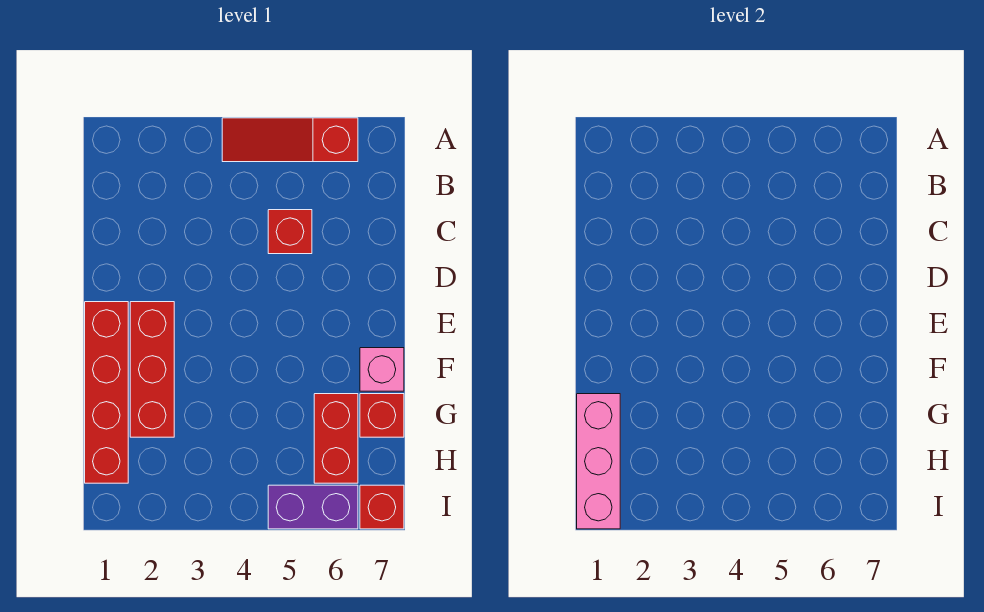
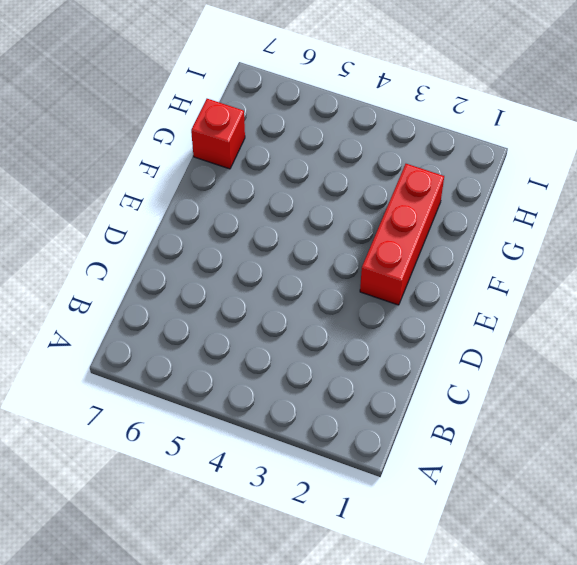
none -> red slope A4:A6 level 1 top 6
none -> red brick C5 level 1

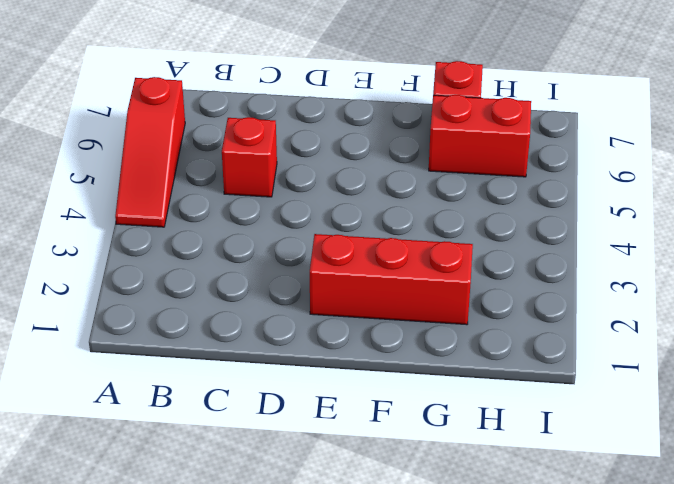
none -> red brick E1:H1 level 1
none -> pink brick F7 level 1

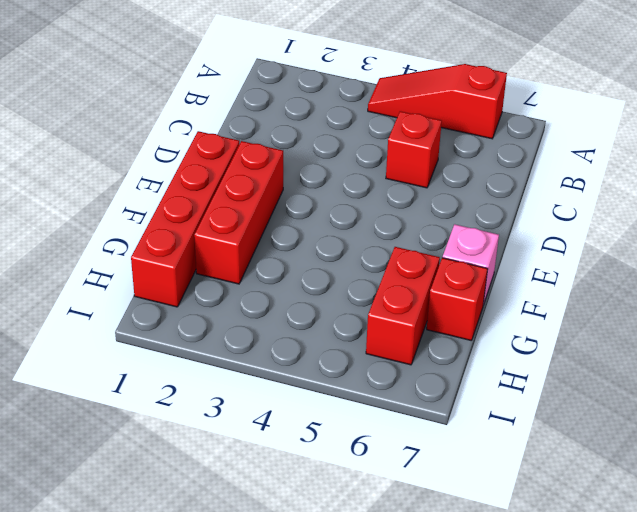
none -> purple brick I5:I6 level 1
none -> red brick I7 level 1

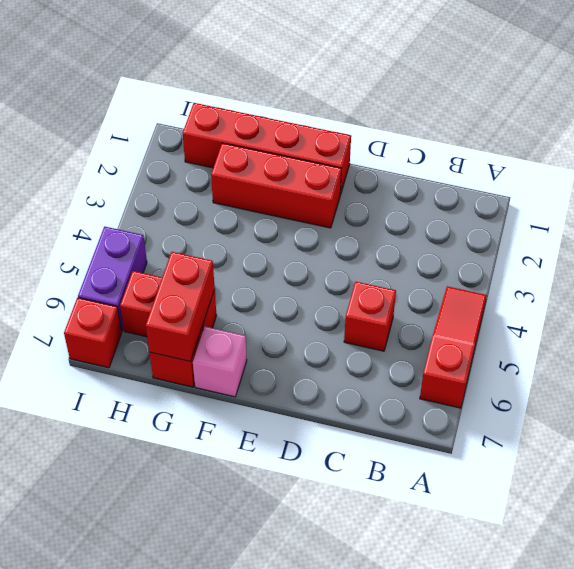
red brick G6:G7 level 2 -> none
none -> pink brick G1:I1 level 2

